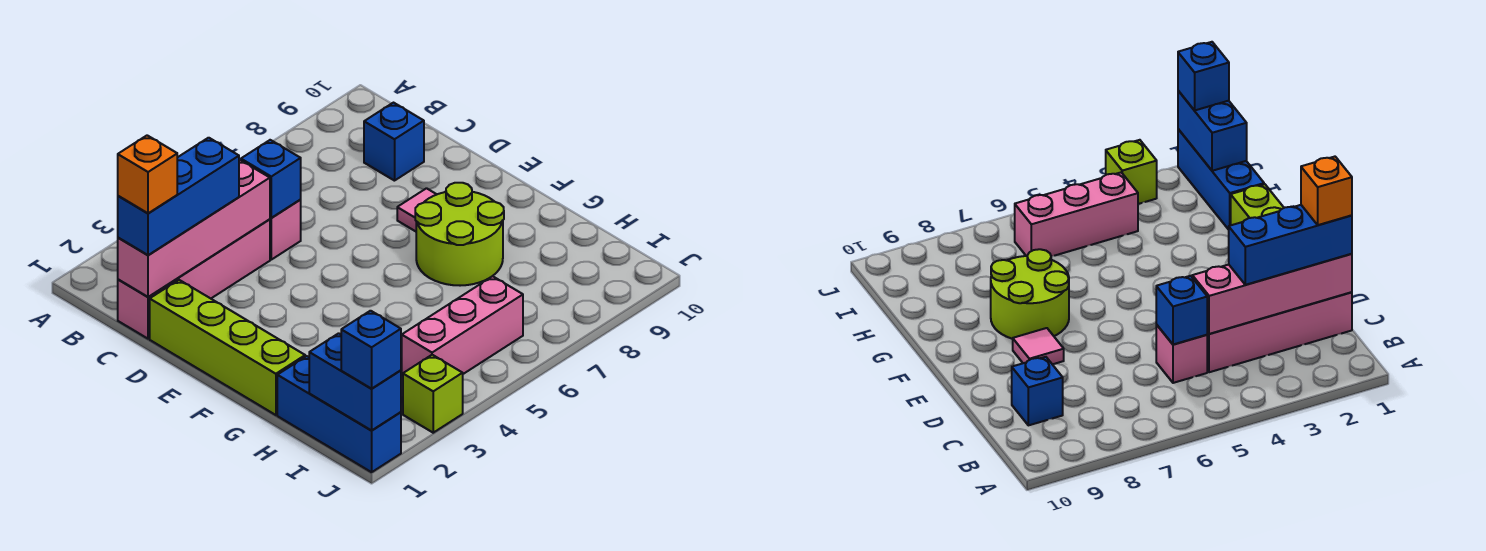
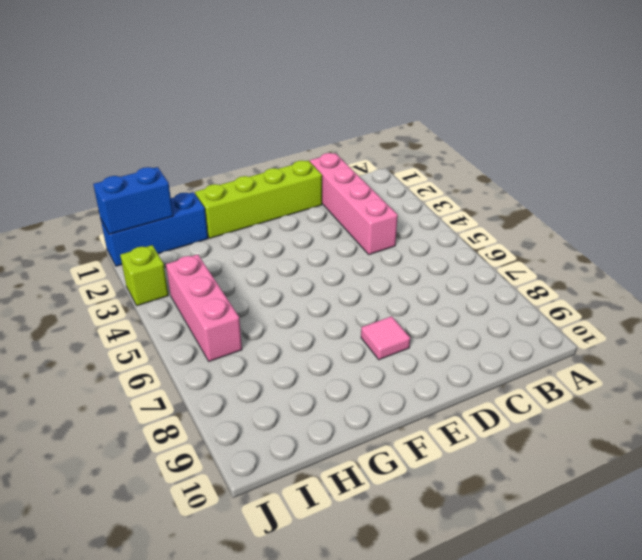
none -> pink brick C5 level 1
none -> blue brick C9 level 1
none -> lime round brick F7:G8 level 1

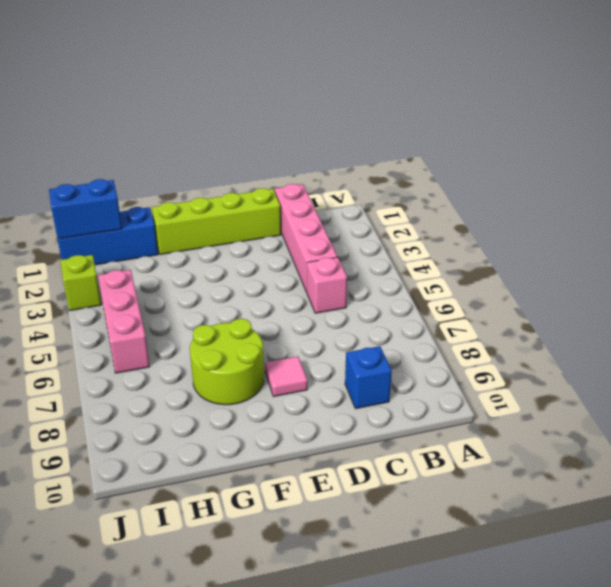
none -> pink brick C1:C4 level 2
none -> blue brick C5 level 2
none -> blue brick C1:C3 level 3

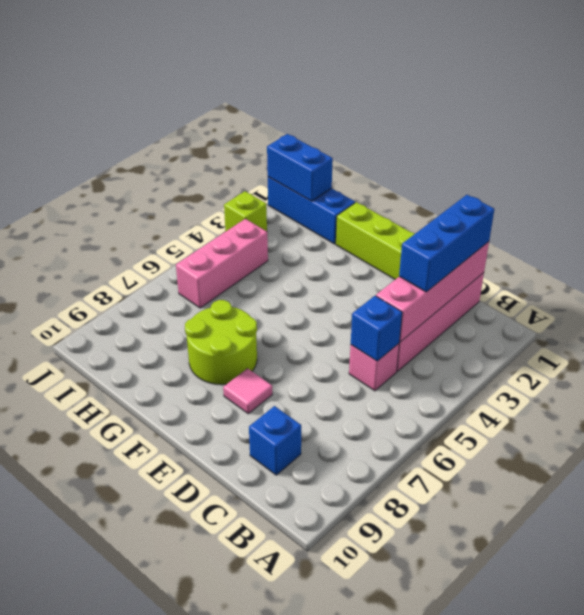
none -> blue brick J1 level 3
none -> orange brick C1 level 4

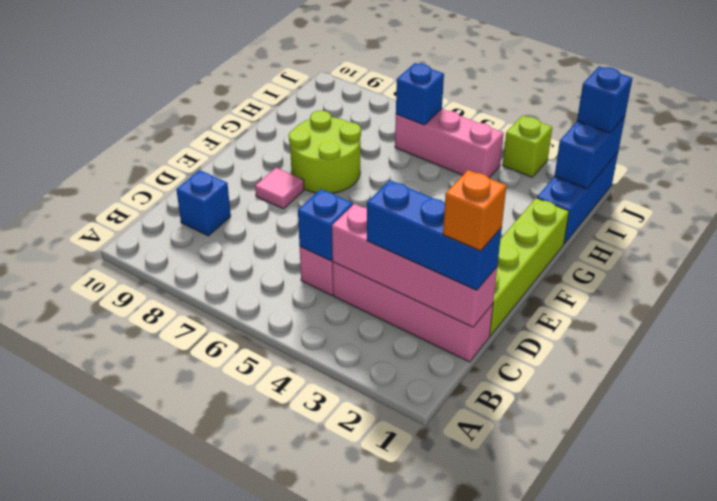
blue brick I6 level 2 -> none

